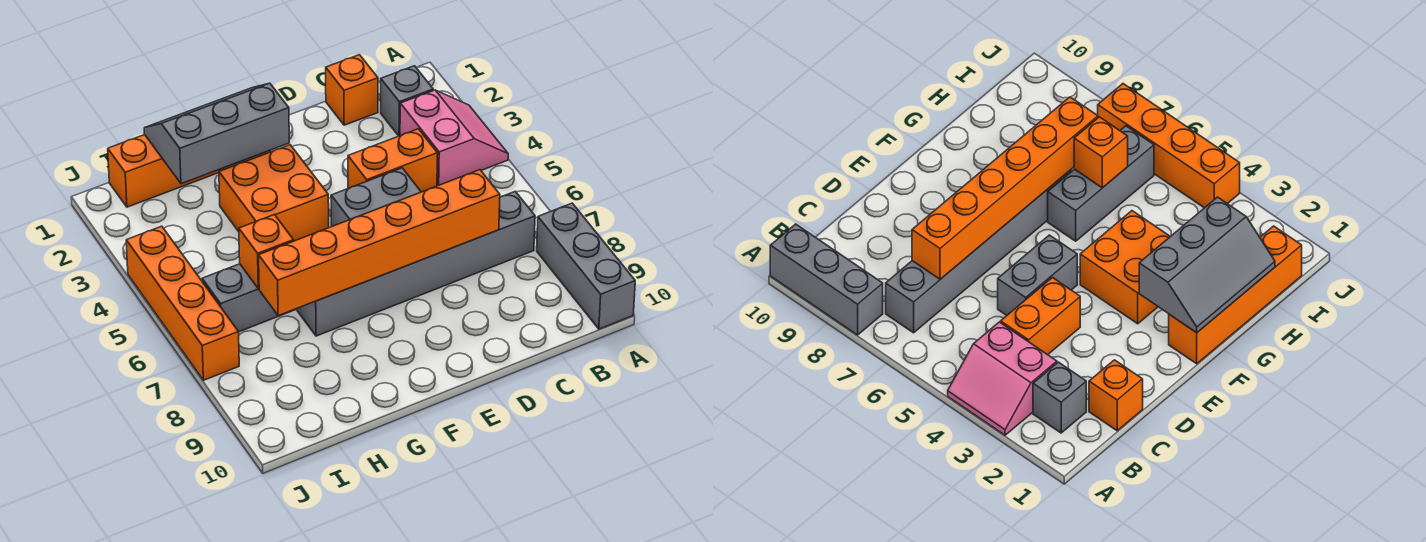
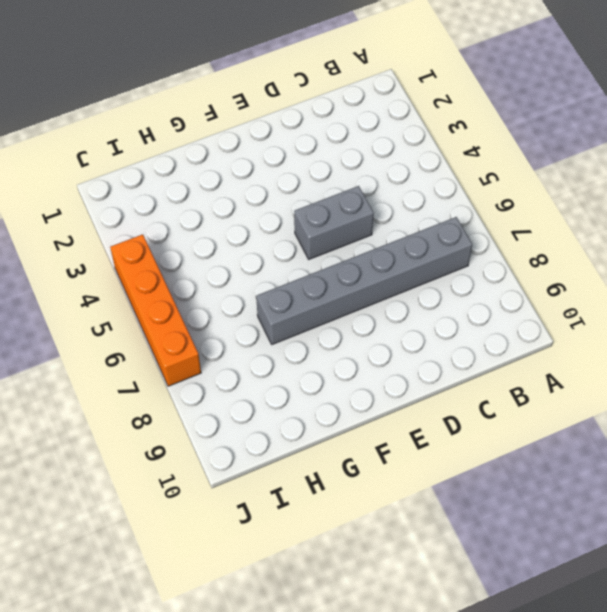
none -> pink slope A3:B4 level 1 top B
none -> grey brick A8:A10 level 1
none -> grey brick B2 level 1

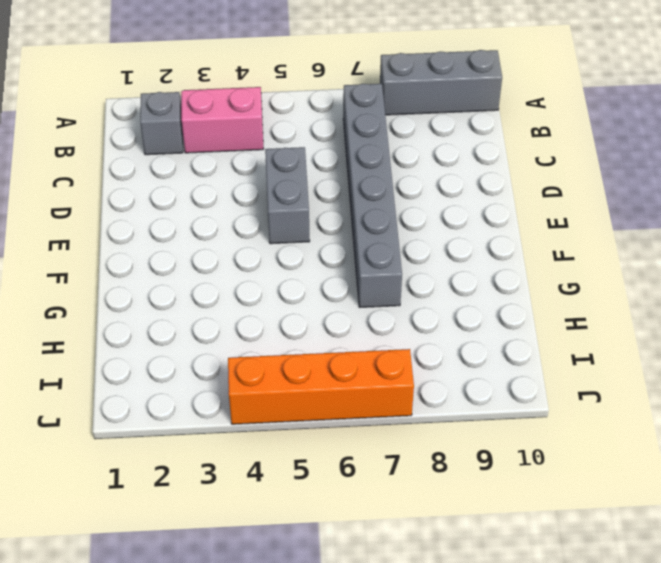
none -> orange brick C1 level 1
none -> orange brick C4:D4 level 1
none -> orange brick F1:I1 level 1

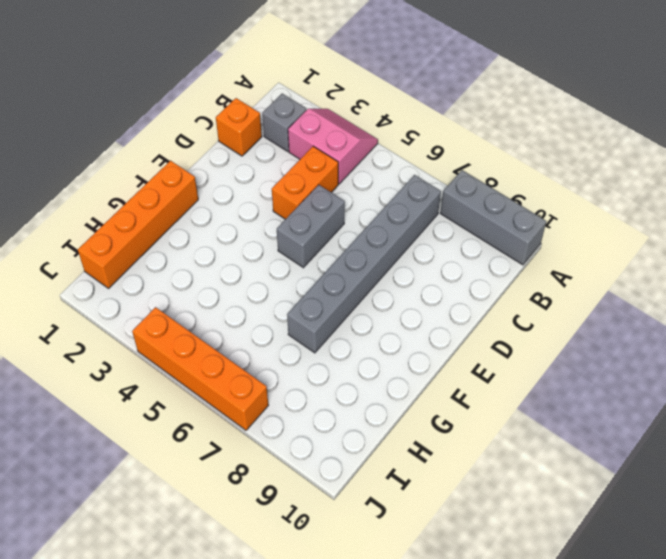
none -> orange brick F3:G4 level 1
none -> grey brick G6:I6 level 1
none -> orange brick C7:H7 level 2

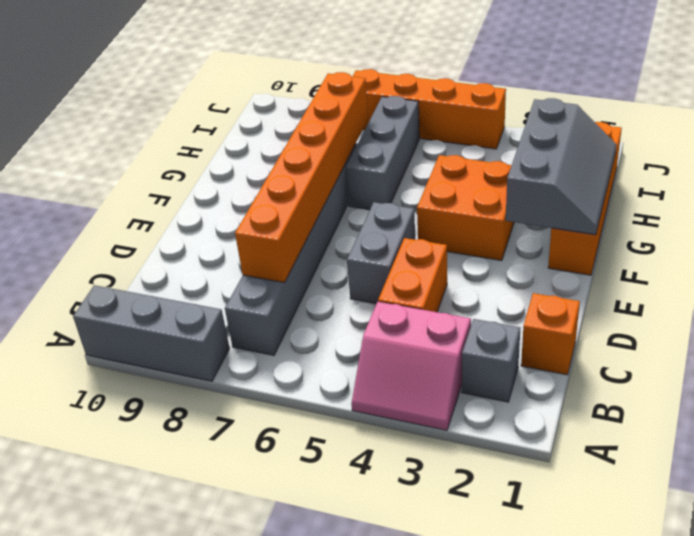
none -> orange brick H6 level 2

